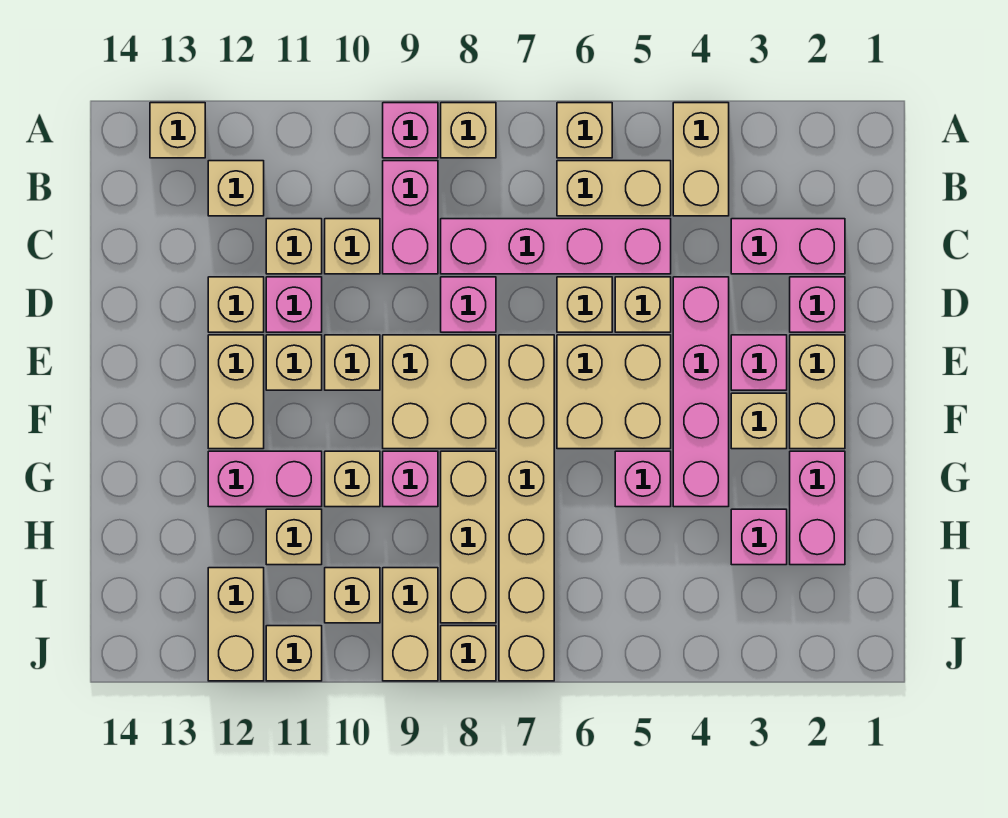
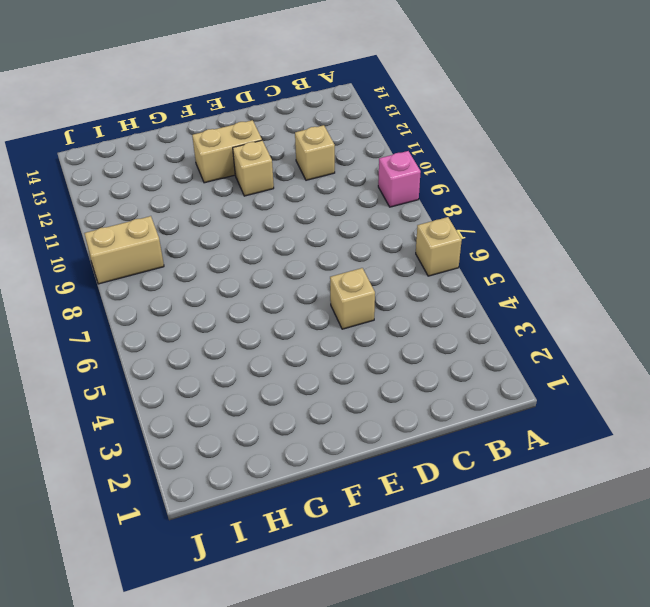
none -> tan brick A4:B4 level 1
none -> tan brick A8 level 1
none -> tan brick A13 level 1
none -> tan brick B5:B6 level 1

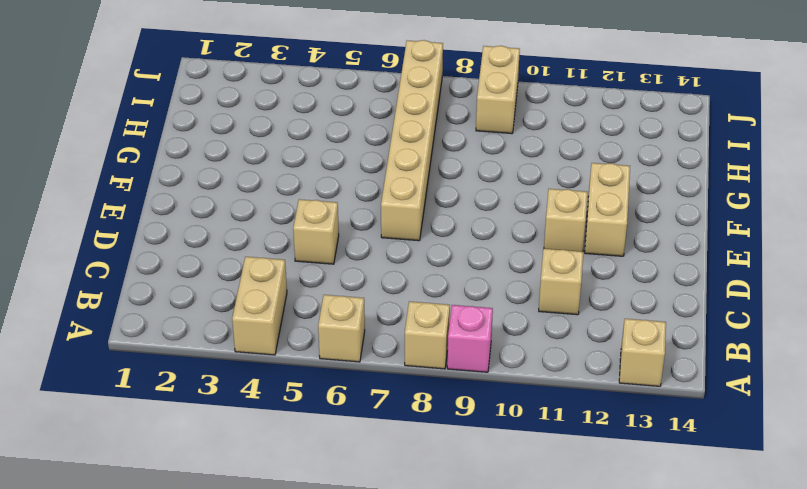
none -> tan brick B5:B6 level 1
none -> pink brick B9:C9 level 1
none -> tan brick B12 level 1
none -> pink brick C2:C3 level 1

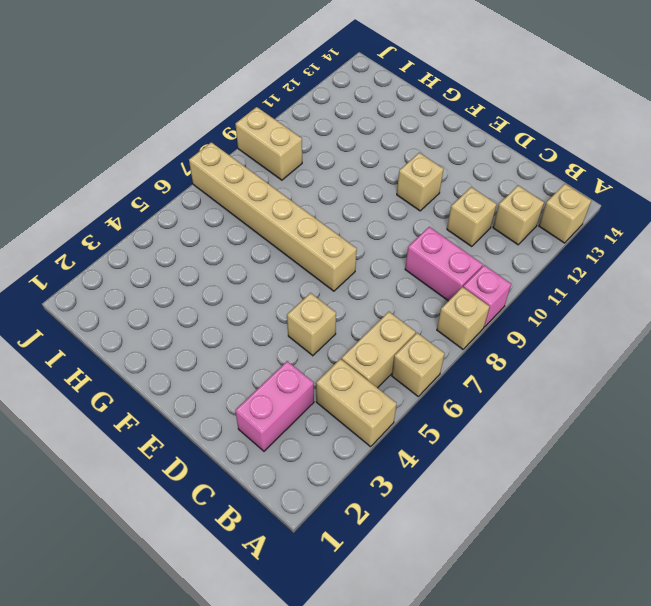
none -> pink brick C5:C8 level 1
none -> tan brick C10 level 1
none -> pink brick D2 level 1
none -> pink brick D4:G4 level 1

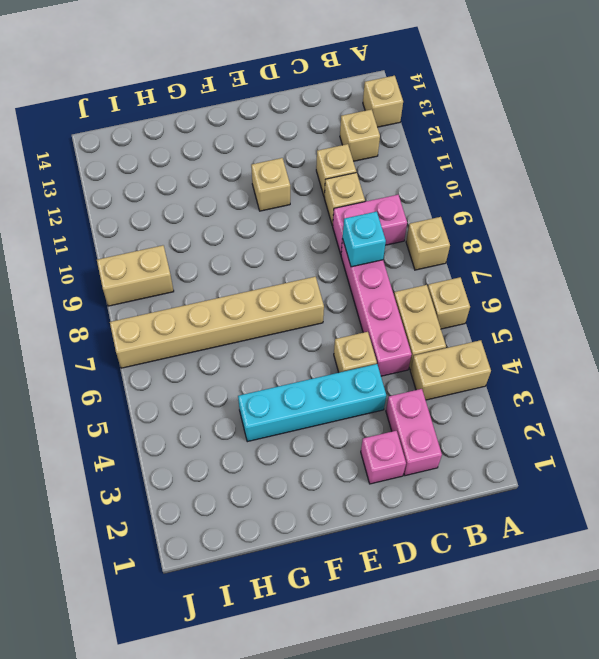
cyan brick C8 level 2 -> none
cyan brick D4:G4 level 1 -> pink brick D4:G4 level 1
none -> pink brick A9 level 1
none -> tan brick D6 level 1
none -> pink brick D8 level 1
none -> pink brick D11 level 1

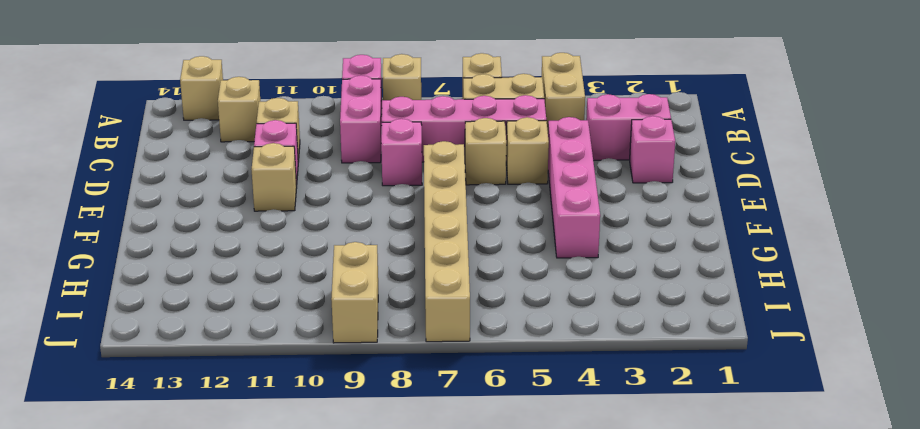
none -> tan brick C10 level 1
none -> tan brick D12 level 1
none -> tan brick E2:F2 level 1
none -> pink brick E3 level 1

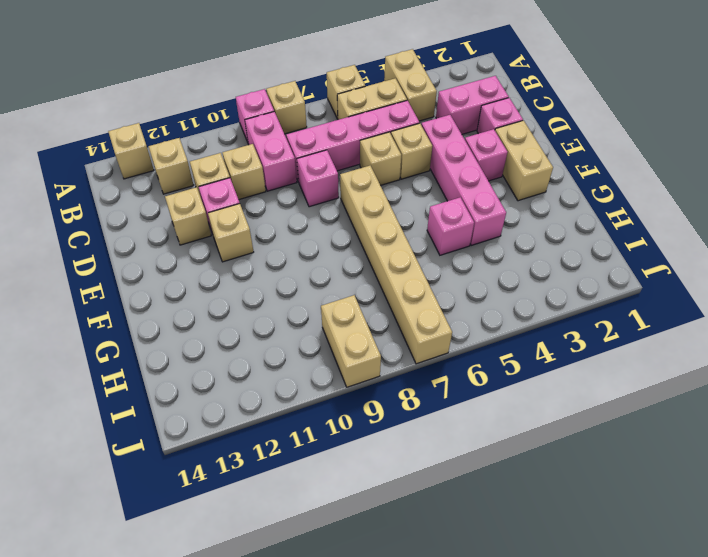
none -> tan brick E5:F6 level 1
none -> tan brick E8:F9 level 1
none -> tan brick E10 level 1
none -> tan brick E12:F12 level 1

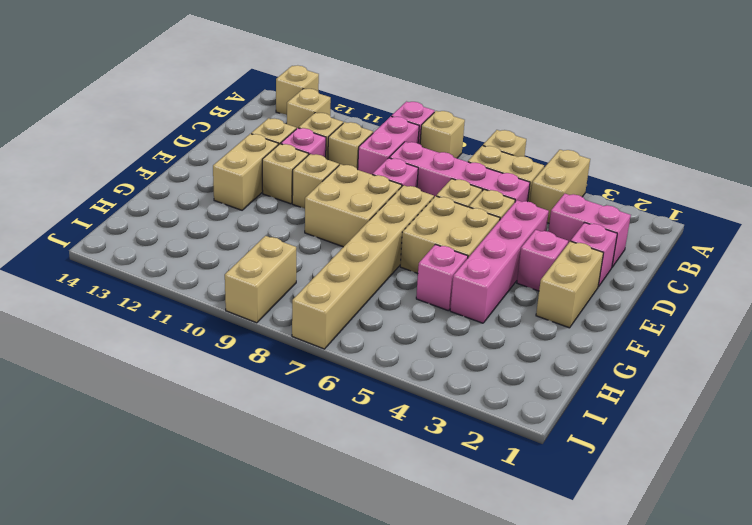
none -> tan brick F3 level 1
none -> pink brick G2:H2 level 1
none -> tan brick G8:I8 level 1
none -> pink brick G9 level 1

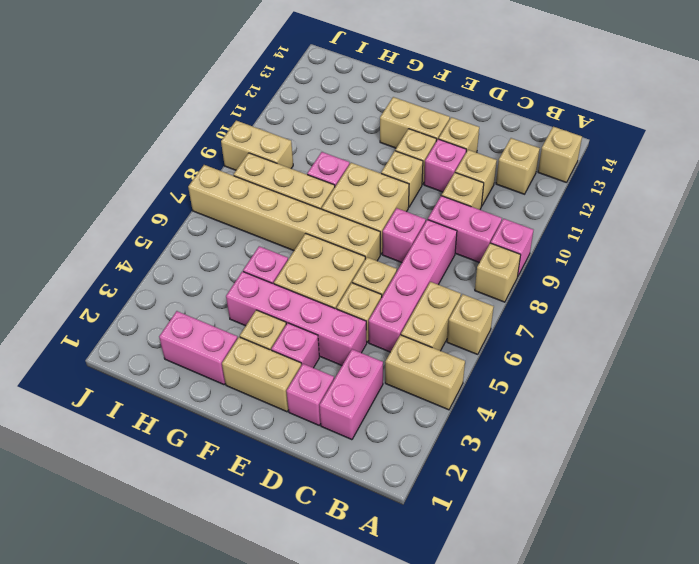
none -> tan brick G10 level 1
none -> pink brick G11:G12 level 1
none -> pink brick H3 level 1
none -> tan brick H11 level 1

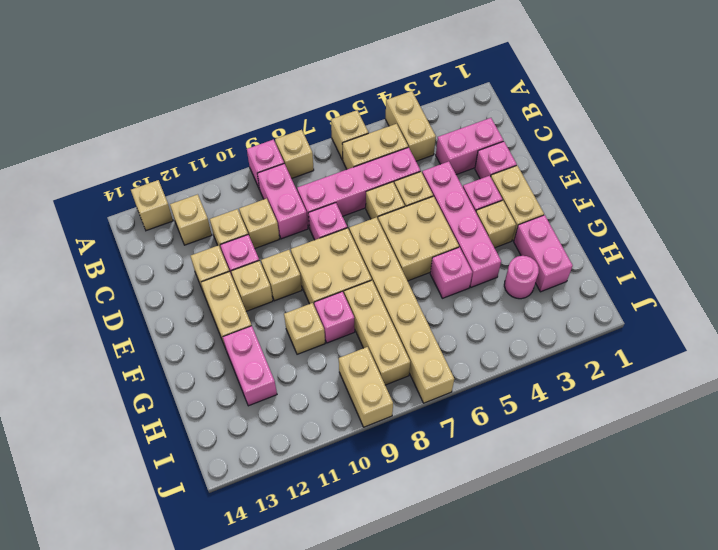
pink brick G12:H12 level 1 -> pink brick G11:G12 level 1
pink round brick H3 level 1 -> pink brick H3 level 1
none -> tan brick H11 level 1
none -> tan brick I10 level 1
none -> tan brick I12:J12 level 1
none -> tan brick J8 level 1

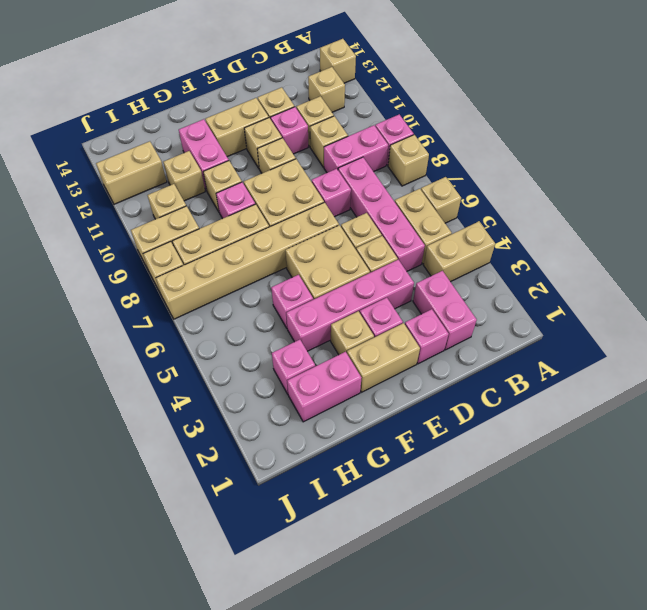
none -> tan brick J11 level 1

